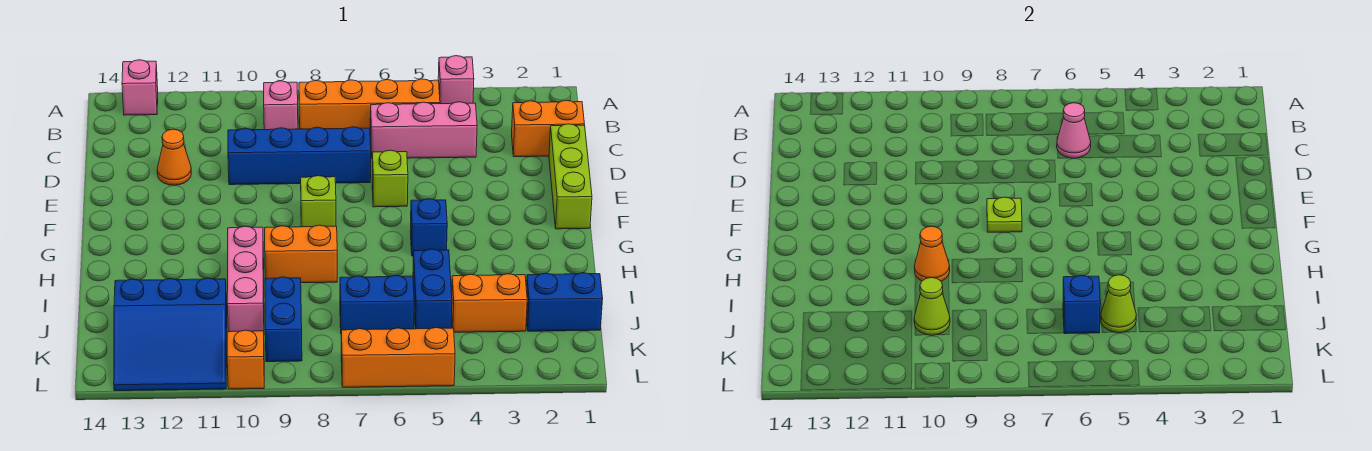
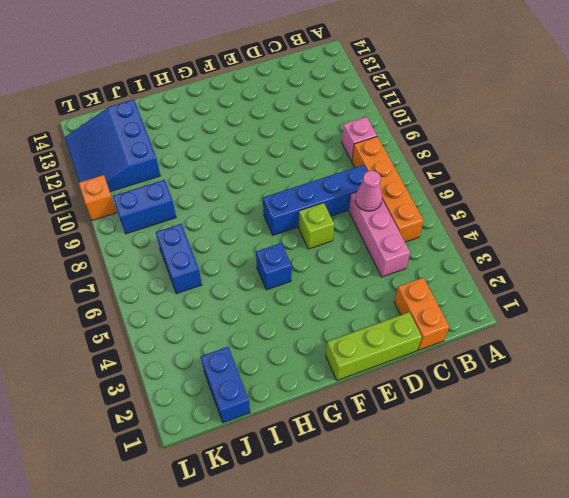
blue brick C7:F7 level 1 -> blue brick D7:D10 level 1
none -> pink brick A4 level 1
none -> pink brick A13 level 1
none -> orange cone D12 level 1

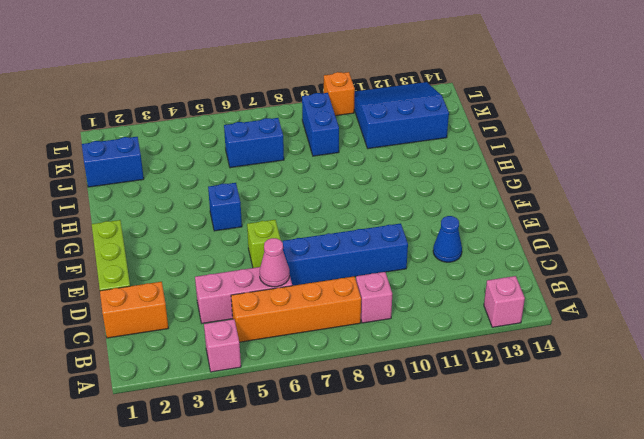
blue cone D12 level 1 -> orange cone D12 level 1
none -> lime brick F8 level 1
none -> orange brick H8:H9 level 1
none -> pink brick H10:J10 level 1

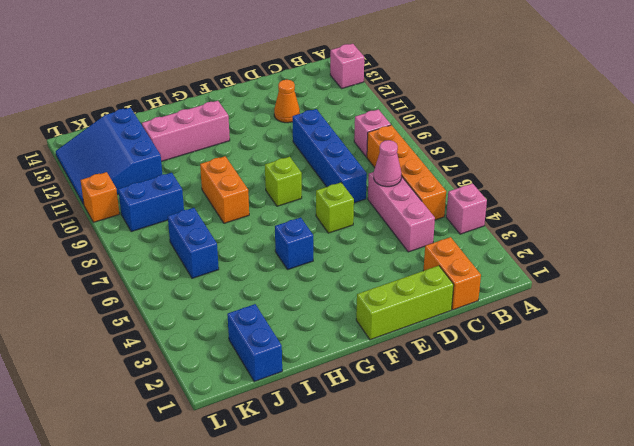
pink brick G12:I12 level 1 -> pink brick H10:J10 level 1
none -> blue brick I5:J5 level 1
none -> orange brick J3:J4 level 1
none -> orange brick L5:L7 level 1

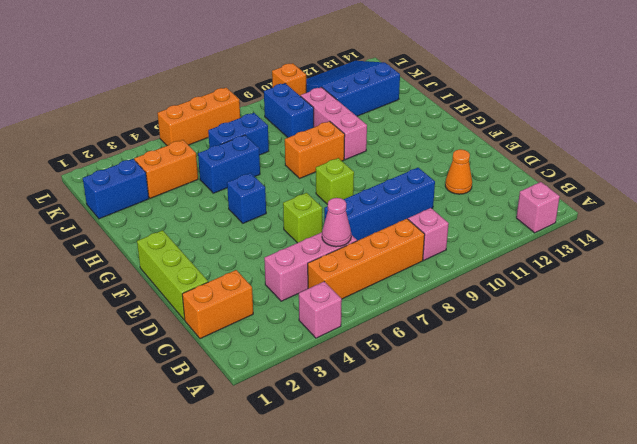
blue brick I5:I6 level 1 -> blue brick I5:J5 level 1
none -> lime plate F8 level 2
none -> orange cone H10 level 2
none -> lime cone J5 level 2

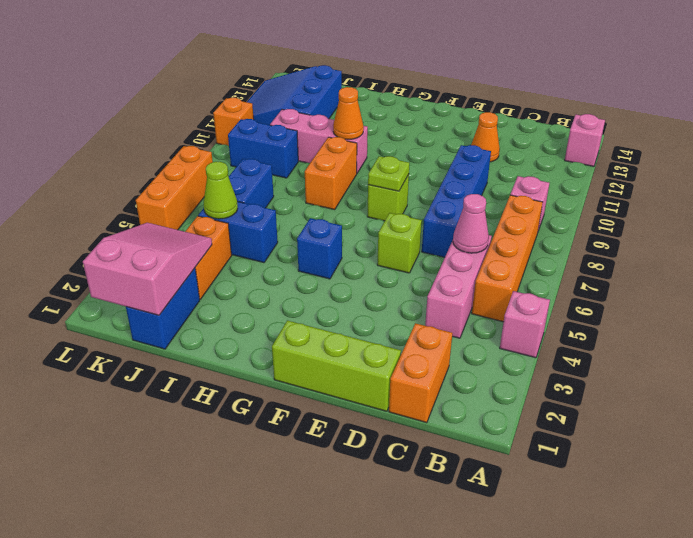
pink slope J1:K3 level 2 top 1 -> none
none -> blue brick J6 level 2
none -> lime cone J10 level 2

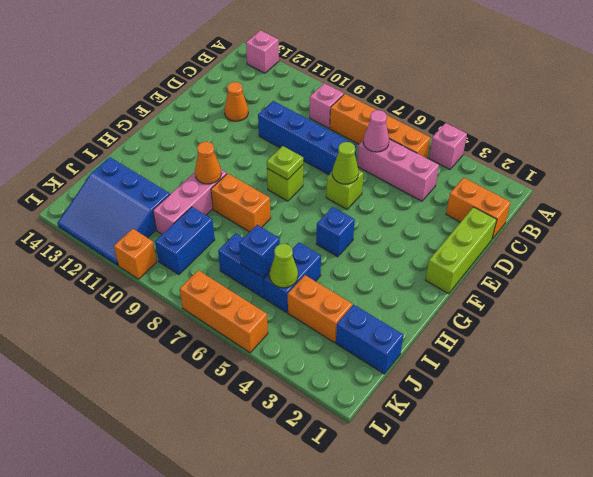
lime cone E6 level 2 -> lime cone J10 level 2

